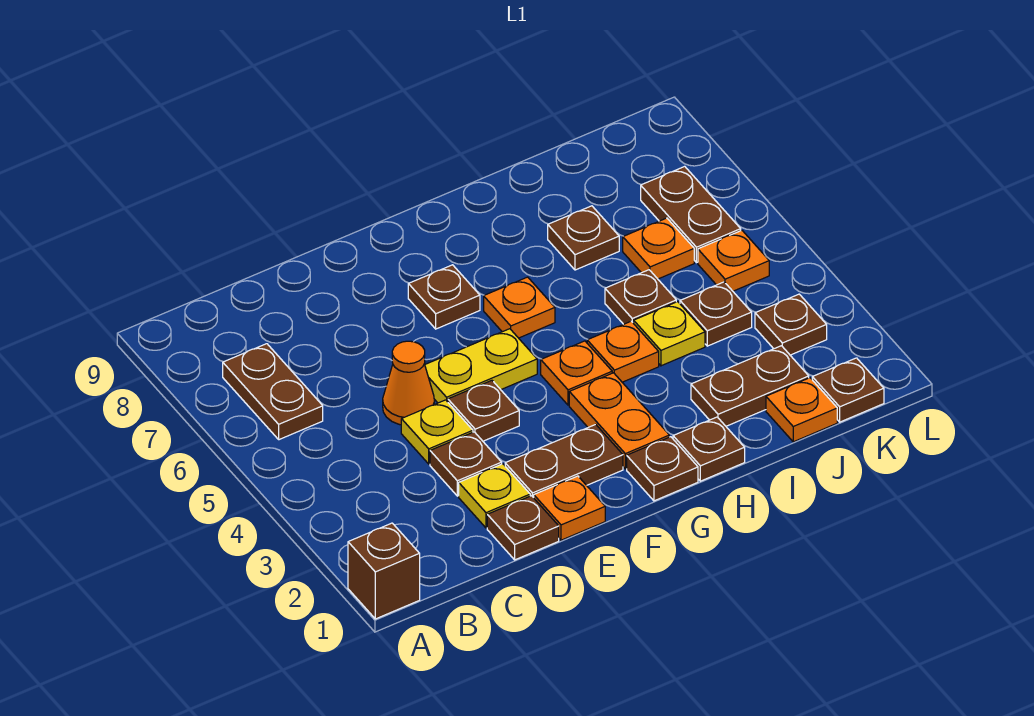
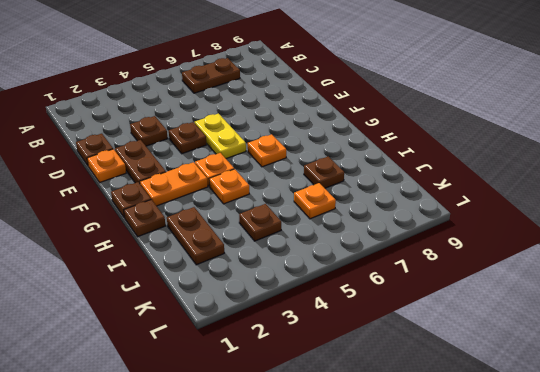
none -> brown brick A1 level 1
none -> yellow plate D2 level 1
none -> yellow plate D4 level 1

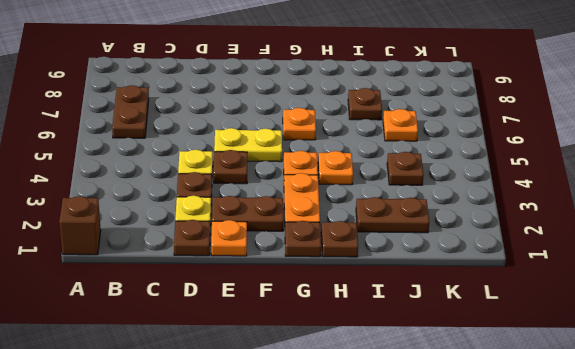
none -> orange cone D5 level 1
none -> brown plate F7 level 1
none -> yellow plate I4 level 1

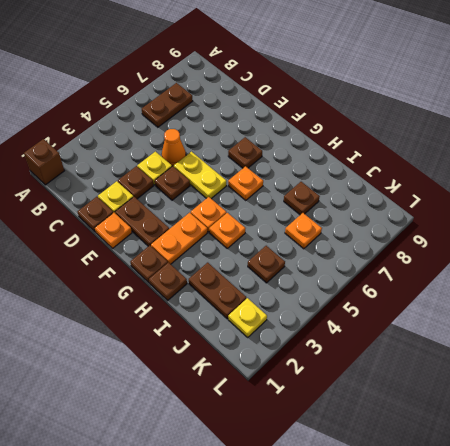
yellow plate K2 level 1 -> yellow plate I4 level 1
none -> brown plate I5 level 1
none -> orange plate J1 level 1
none -> brown plate K1 level 1

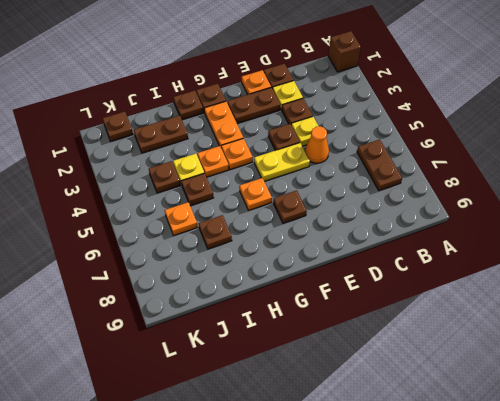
none -> orange plate J1 level 1
none -> brown plate K3 level 1
none -> orange plate K5 level 1

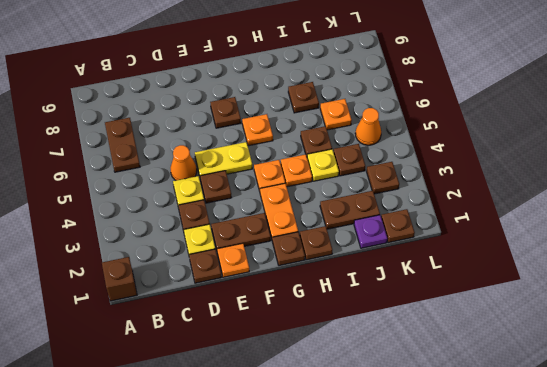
purple plate J1 level 1 -> orange plate J1 level 1
orange cone K5 level 1 -> orange plate K5 level 1
none -> brown plate K6:K7 level 1

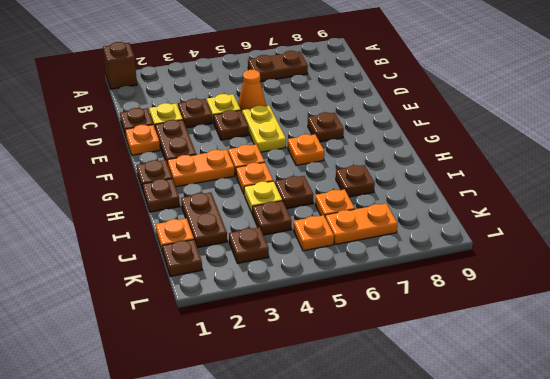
orange plate K6:K7 level 1 -> brown plate K6:K7 level 1

